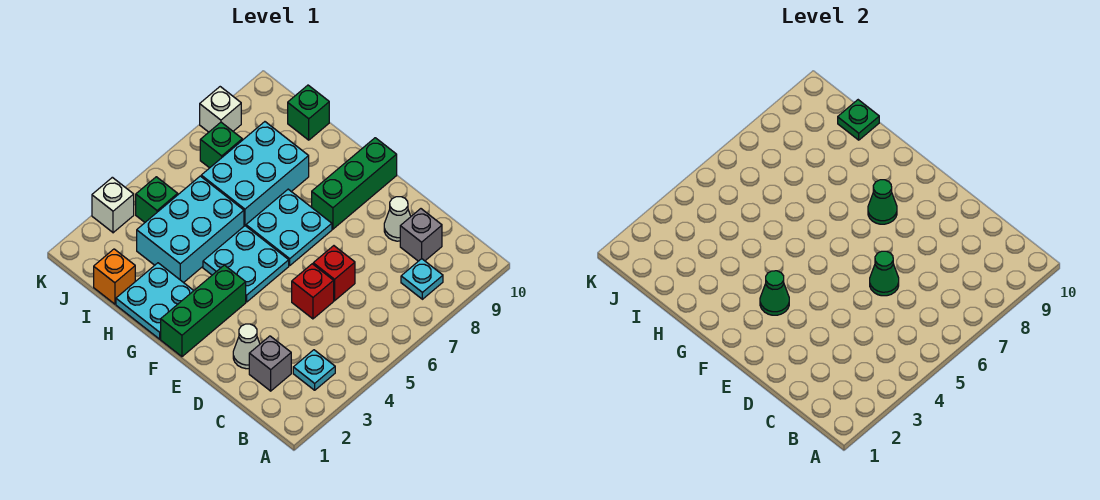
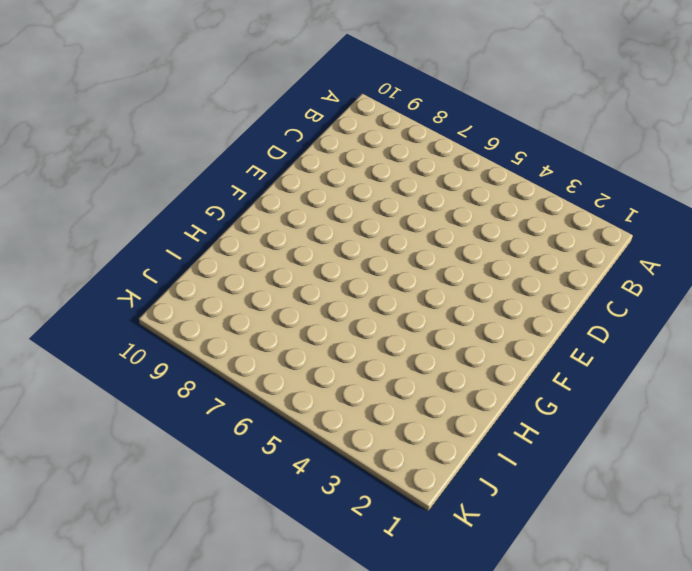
none -> cyan plate B3 level 1
none -> cyan plate B8 level 1
none -> grey brick C2 level 1

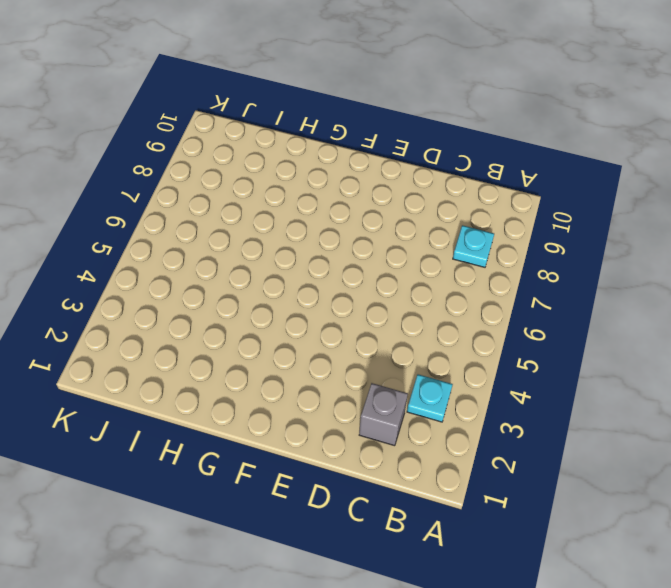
none -> grey brick C9 level 1
none -> white cone D2 level 1
none -> red brick D5 level 1

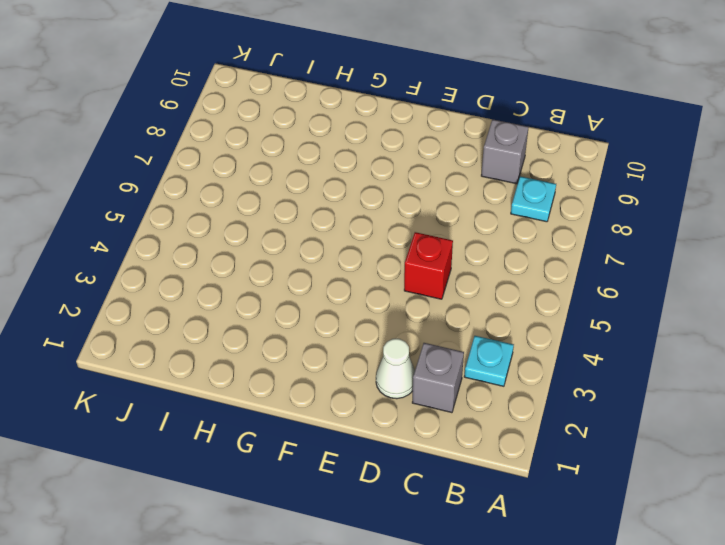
none -> red brick D6 level 1
none -> white cone D9 level 1
none -> green brick F1:F3 level 1

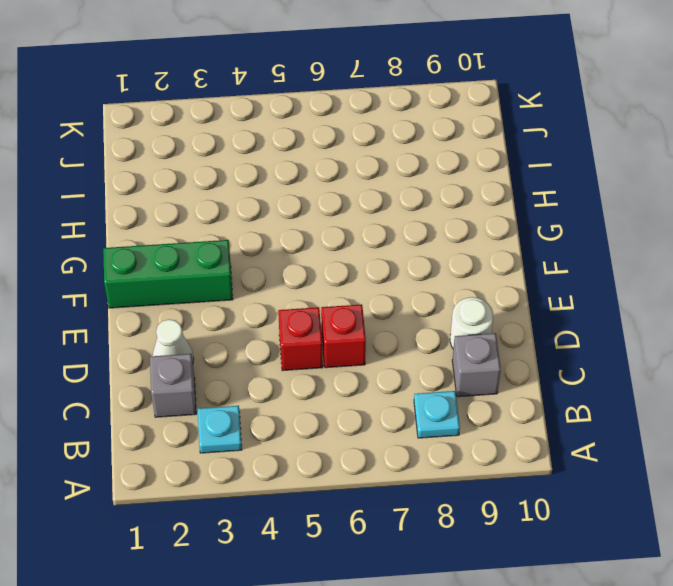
white round brick D9 level 1 -> white cone D9 level 1
none -> cyan plate F4:G5 level 1
none -> cyan plate F6:G7 level 1
none -> green brick F8:F10 level 1

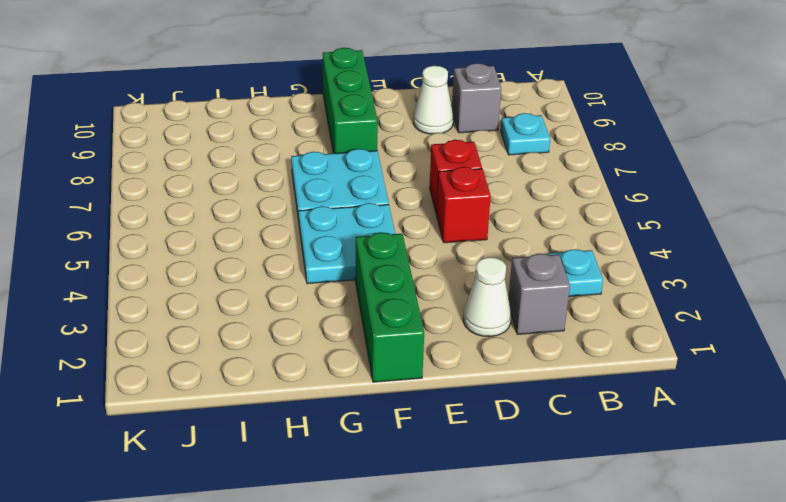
none -> cyan plate G1:H2 level 1
none -> cyan brick H3:I5 level 1
none -> cyan brick H6:I8 level 1

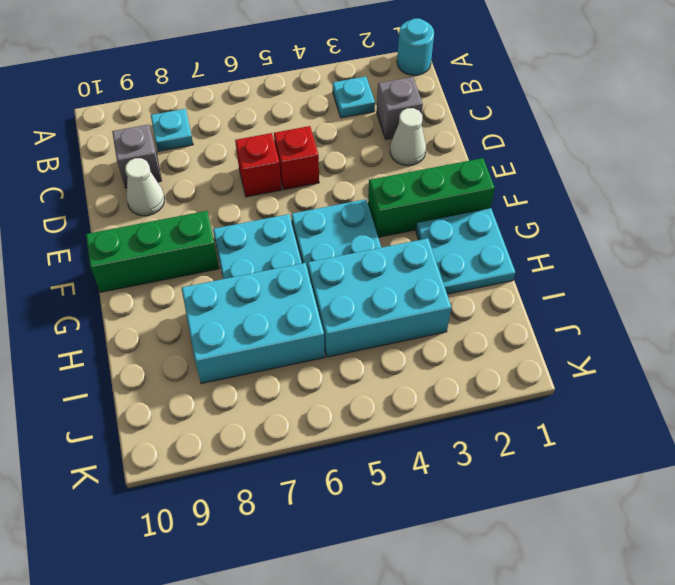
cyan round brick A1 level 1 -> none
none -> orange brick I1 level 1
none -> green brick I10 level 1
none -> green brick J4 level 1

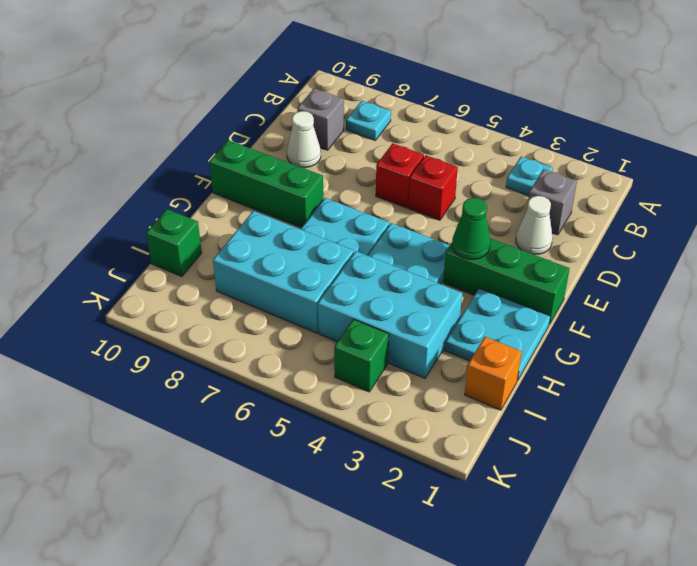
none -> green brick J7 level 1
none -> white brick K3 level 1
none -> white brick K8 level 1

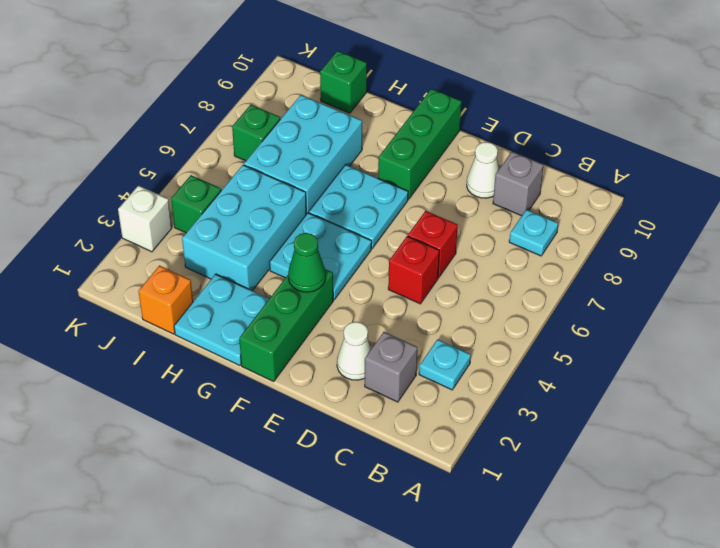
none -> white brick K8 level 1
none -> green cone D6 level 2
none -> green cone F8 level 2

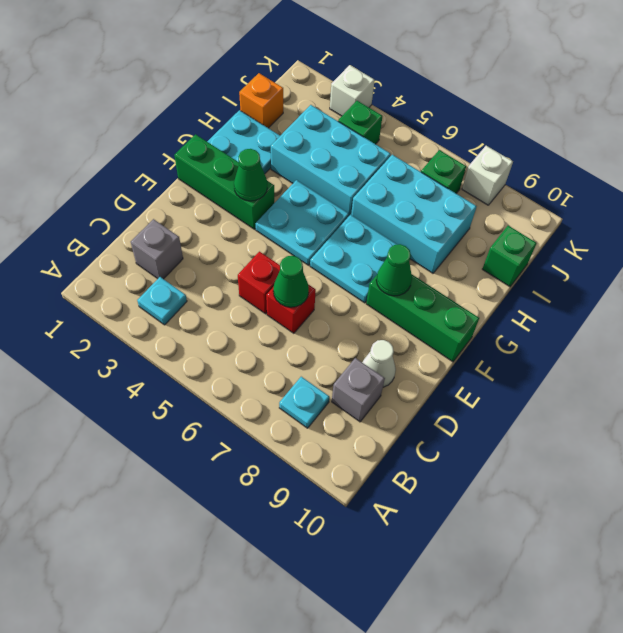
none -> white cone D2 level 1
none -> green plate I10 level 2

